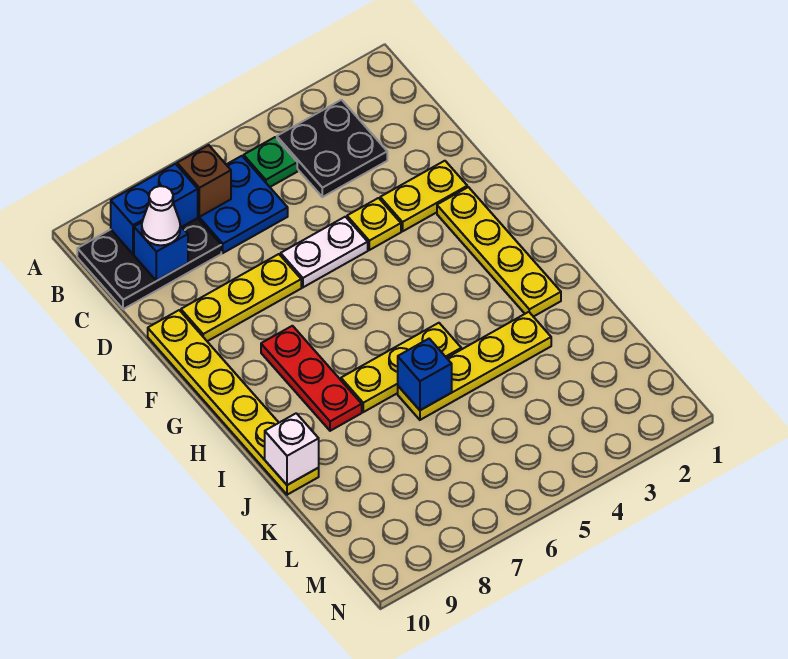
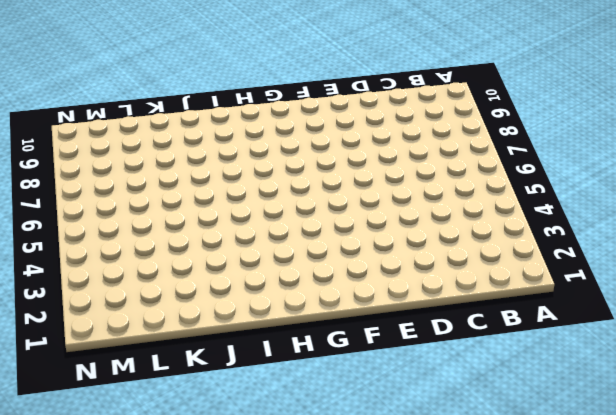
none -> black plate B3:C4 level 1
none -> green plate B5 level 1
none -> blue plate B6:C7 level 1

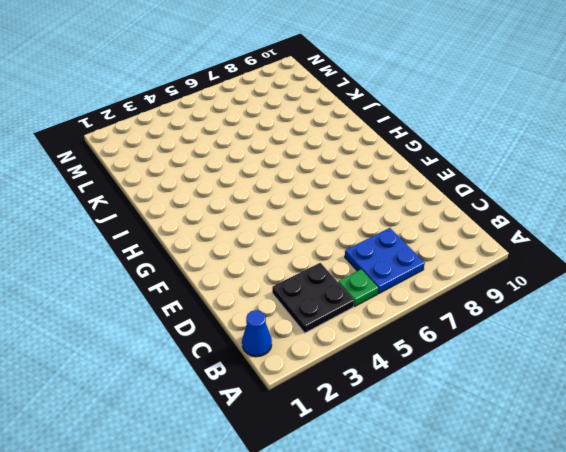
blue cone B1 level 1 -> none
none -> black plate B8:C10 level 1
none -> yellow plate E2:E3 level 1
none -> yellow plate E4 level 1

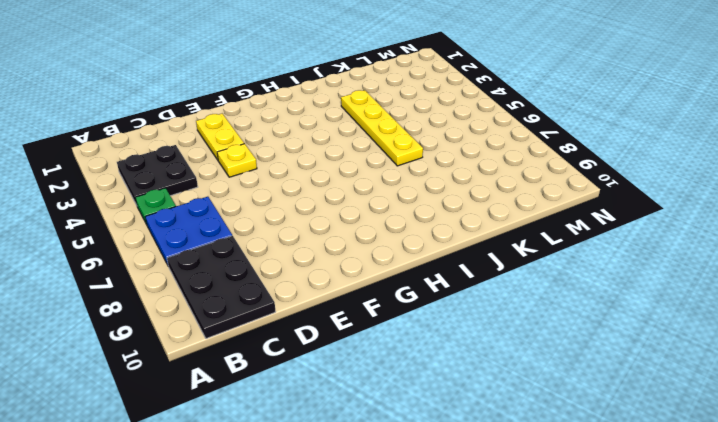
none -> white plate E5:E6 level 1
none -> yellow plate E7:E9 level 1
none -> yellow plate E10:J10 level 1

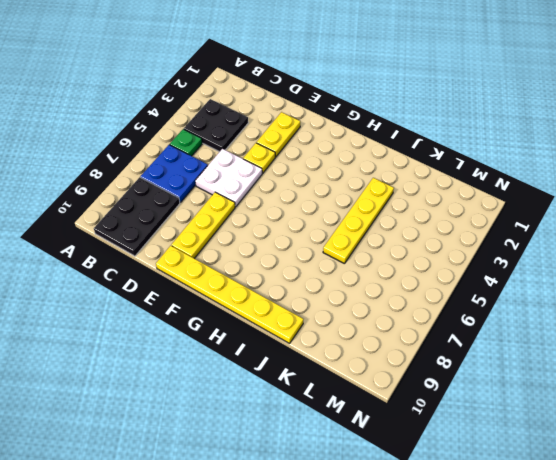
white plate D5:E6 level 1 -> white plate E5:E6 level 1
none -> yellow plate F2:I2 level 1
none -> red plate G8:I8 level 1
none -> yellow plate I5:I7 level 1

